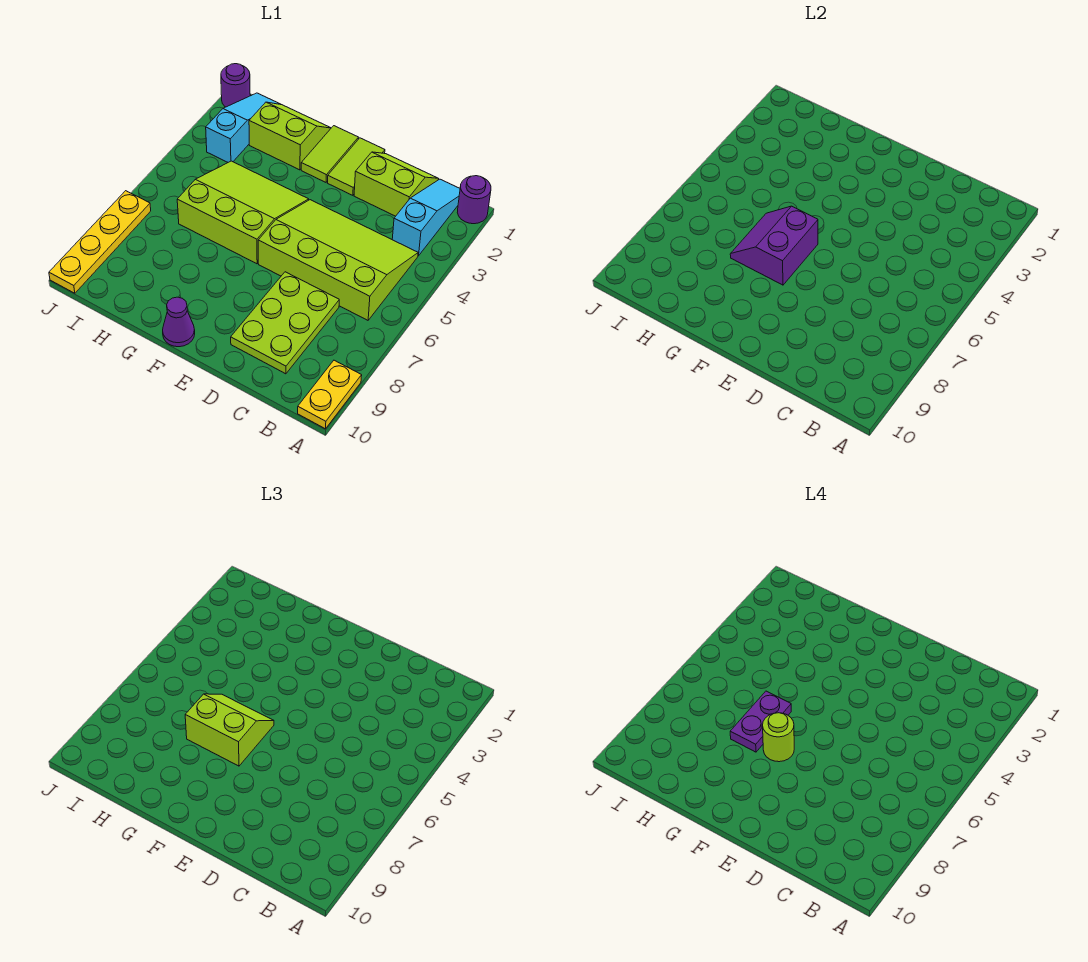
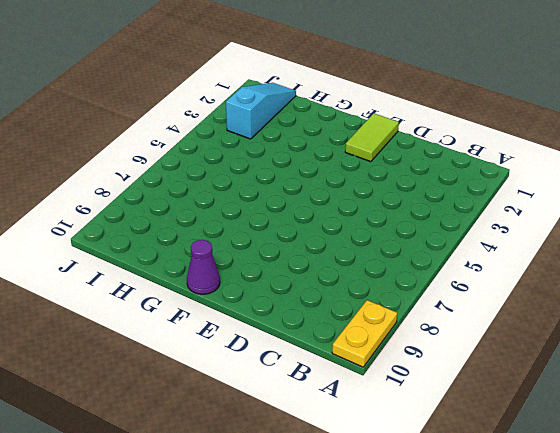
none -> purple round brick A1 level 1
none -> cyan slope B1:B3 level 1 top 3
none -> lime slope B4:E6 level 1 top 6

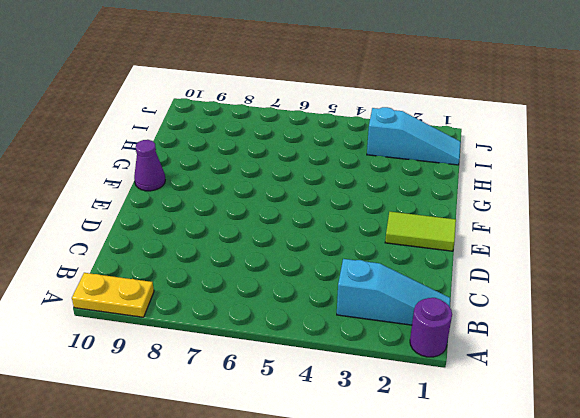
none -> lime slope B4:E6 level 1 top 6
none -> lime slope C1:D2 level 1 top 2
none -> lime plate C7:D9 level 1

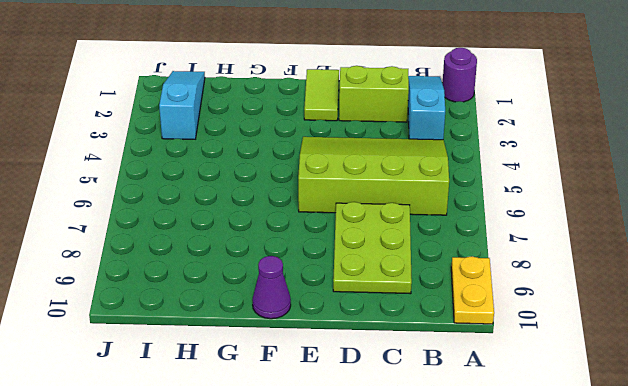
none -> lime tile F1:F2 level 1
none -> lime slope F4:H6 level 1 top 6
none -> lime slope G1:H2 level 1 top 2

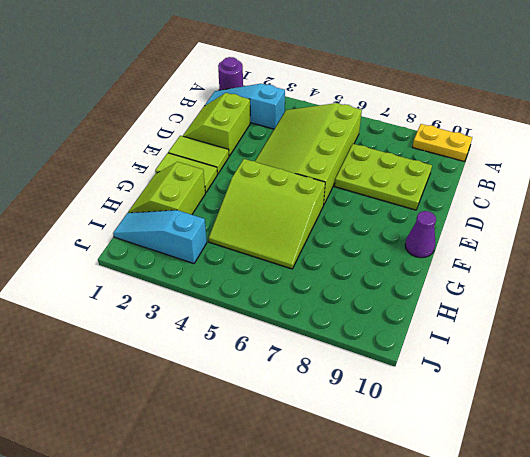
lime slope F4:H6 level 1 top F -> lime slope F4:H6 level 1 top 6
none -> purple round brick J1 level 1
none -> yellow plate J7:J10 level 1
none -> purple slope F6:G7 level 2 top F

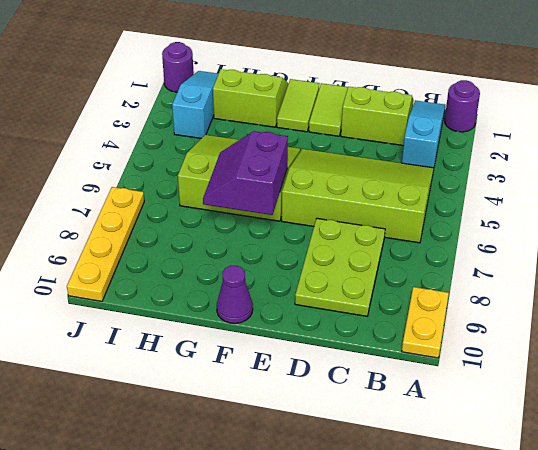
none -> lime slope F6:G7 level 3 top 7
none -> lime round brick F7 level 4
none -> purple plate G6:G7 level 4

